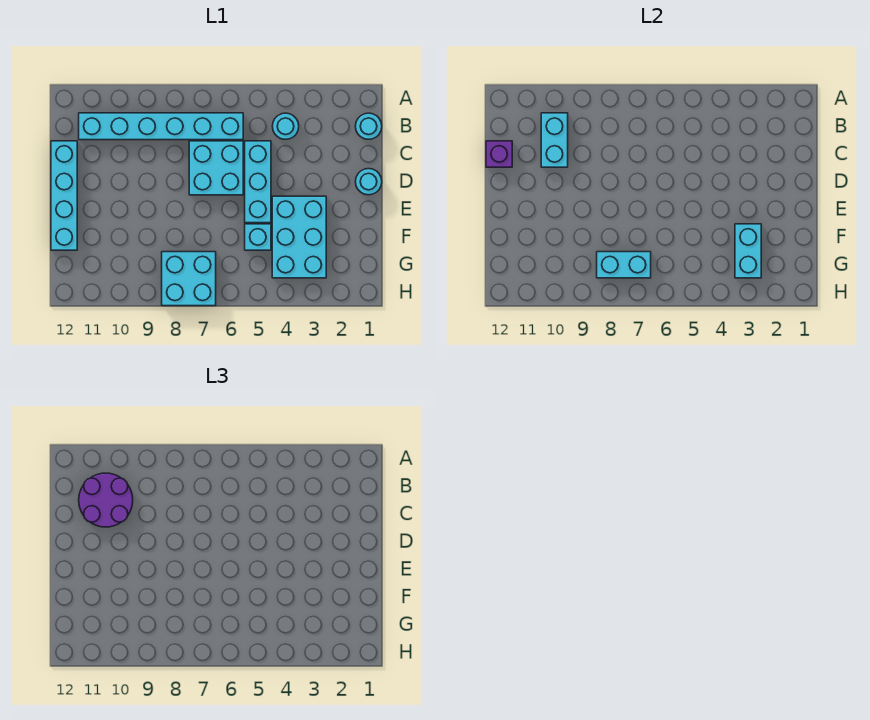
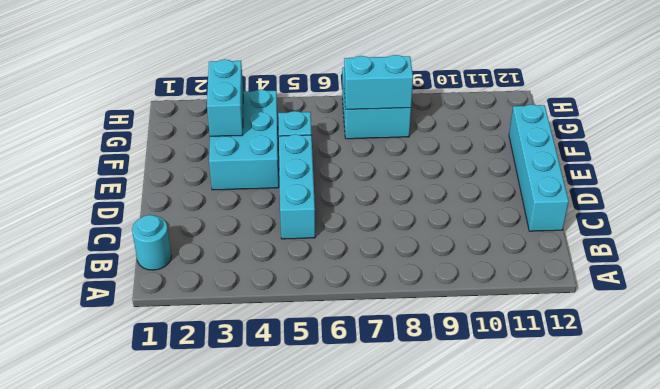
none -> cyan round brick B4 level 1
none -> cyan brick B6:B11 level 1
none -> cyan brick C6:D7 level 1

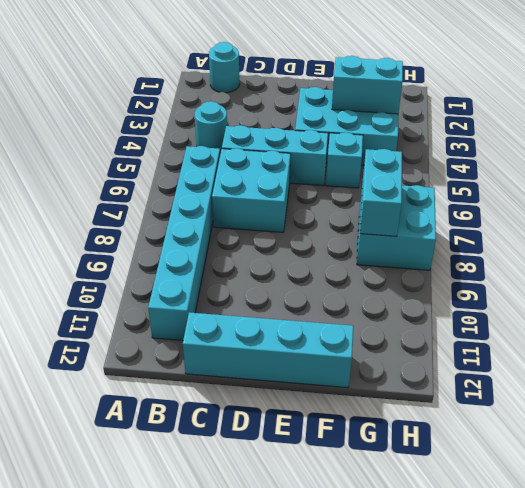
none -> cyan round brick D1 level 1
none -> cyan brick B10:C10 level 2
none -> purple brick C12 level 2

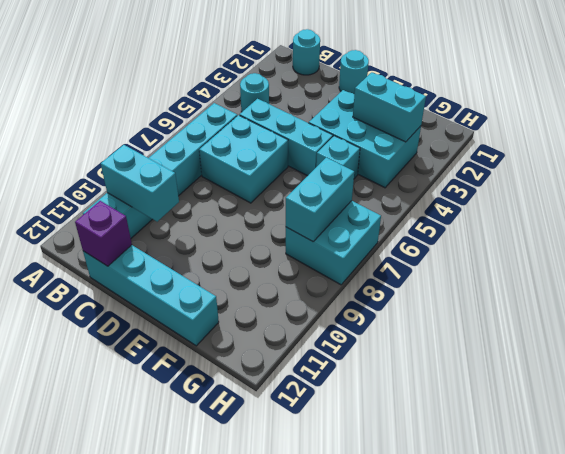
none -> purple round brick B10:C11 level 3

